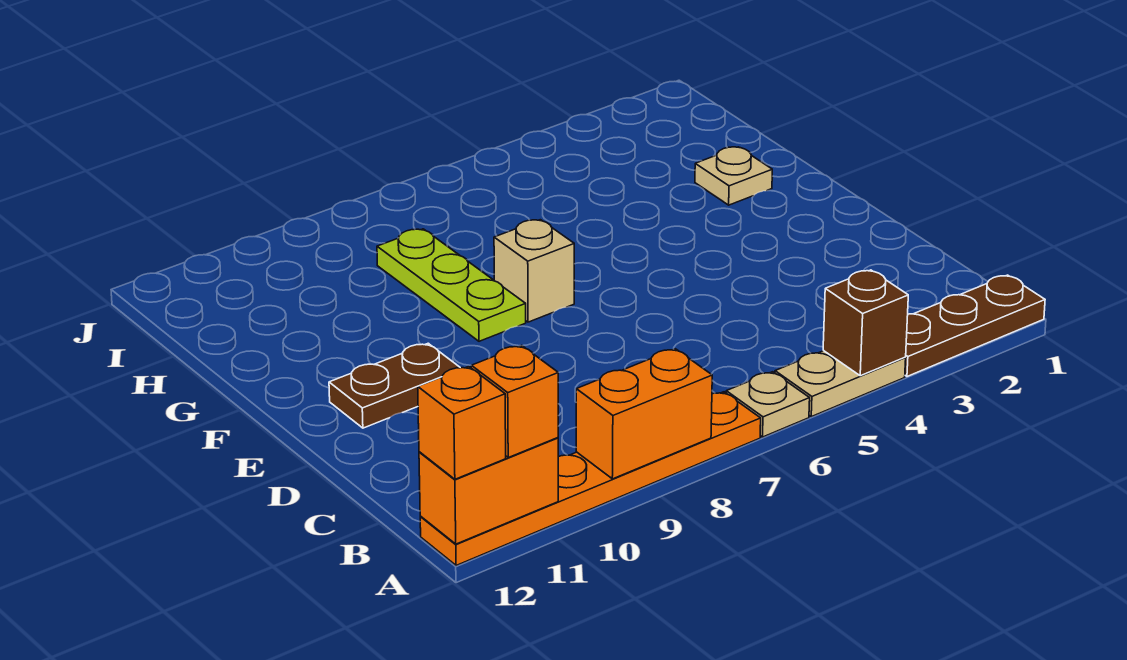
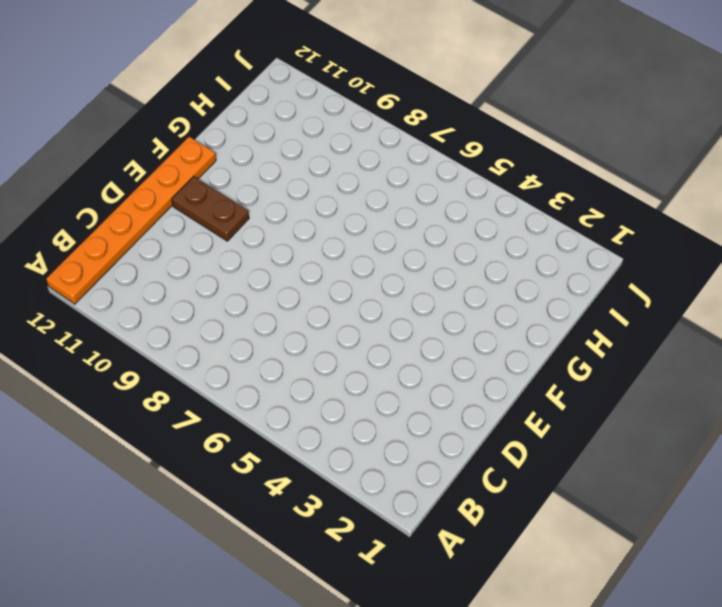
orange plate A12:F12 level 1 -> orange plate A7:A12 level 1
none -> brown plate A1:A3 level 1
none -> tan plate A4:A5 level 1
none -> tan plate A6 level 1

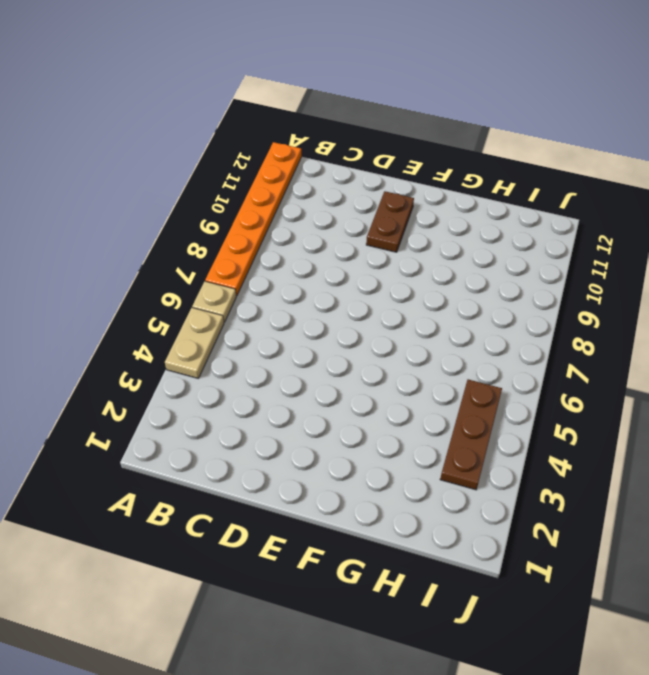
brown plate I3:I5 level 1 -> brown plate A1:A3 level 1
none -> tan brick F7 level 1
none -> lime plate F8:H8 level 1
none -> tan plate G2 level 1

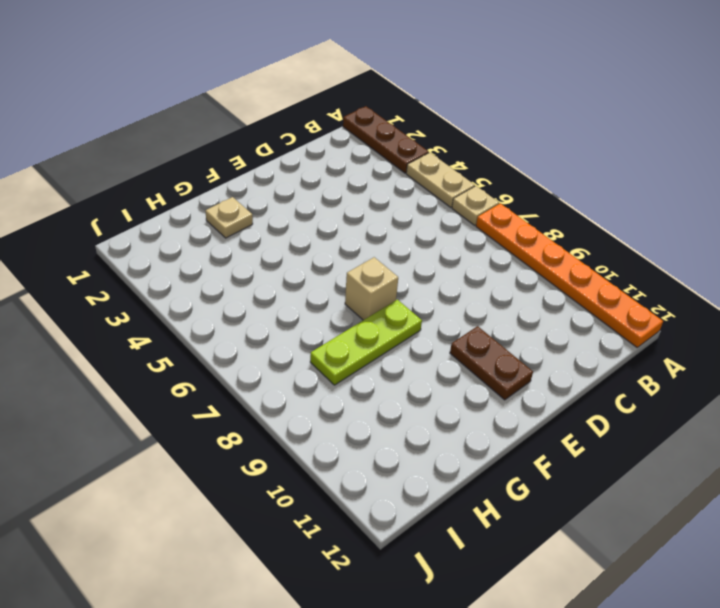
none -> brown brick A4 level 2
none -> orange brick A8:A9 level 2
none -> orange brick A11:A12 level 2

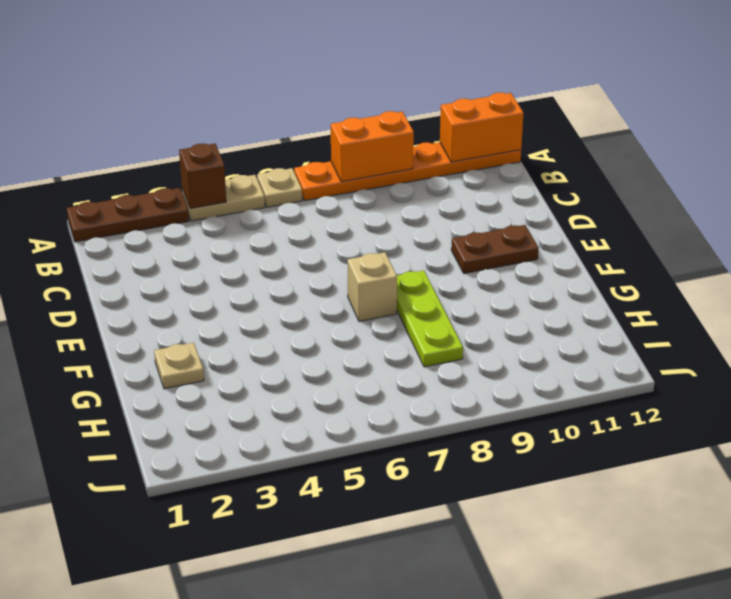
none -> orange brick A11 level 3
none -> orange brick A12 level 3

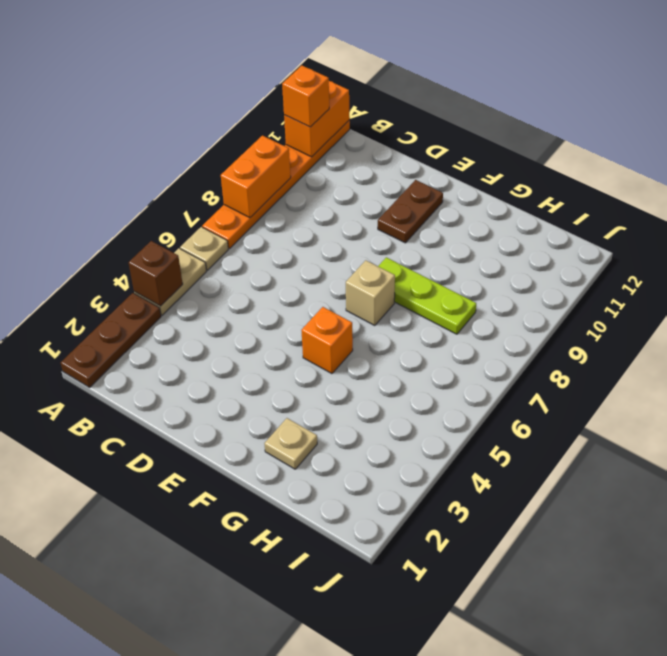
orange brick F5 level 1 -> orange brick A12 level 3

